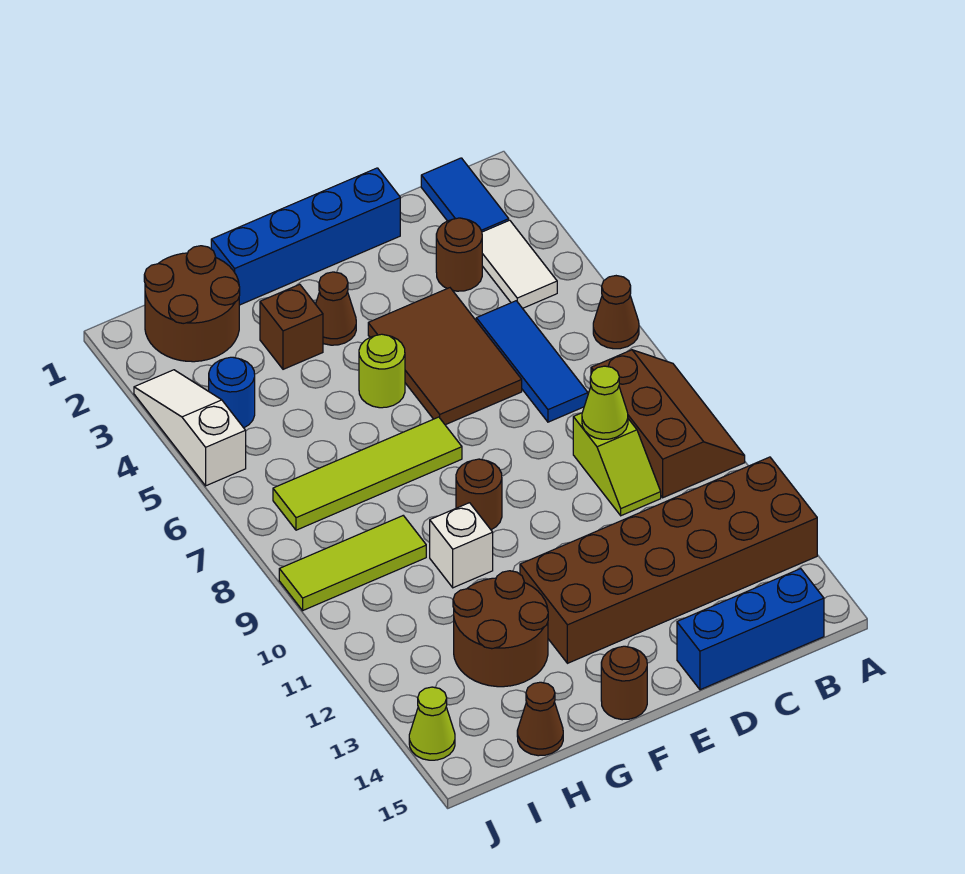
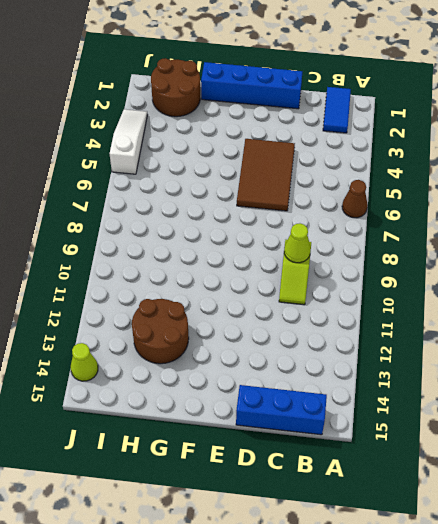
none -> brown slope A8:B10 level 1 top B
none -> brown brick A12:F13 level 1
none -> white tile B3:B4 level 1

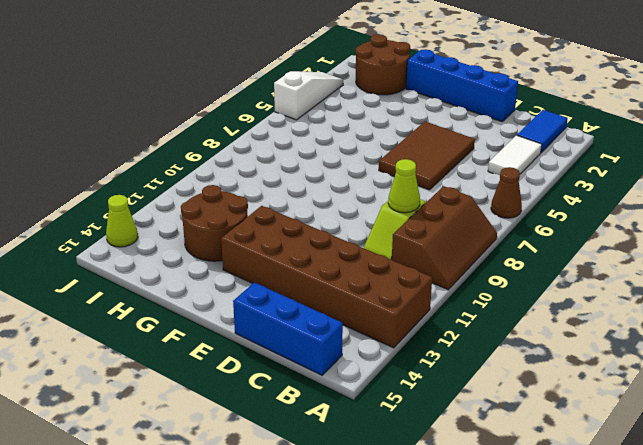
none -> brown round brick C3 level 1
none -> blue tile C5:C7 level 1
none -> brown cone F3 level 1

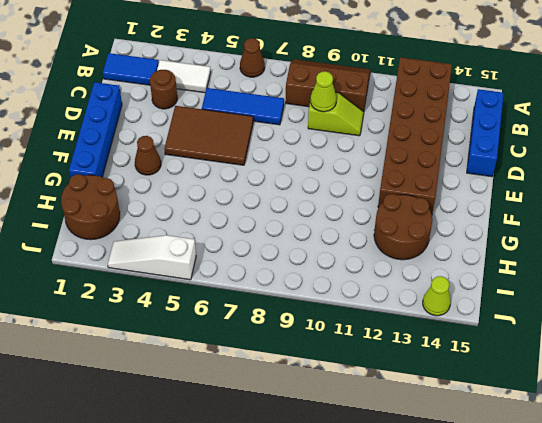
none -> lime round brick F5 level 1
none -> lime tile F7:I7 level 1
none -> brown round brick F9 level 1

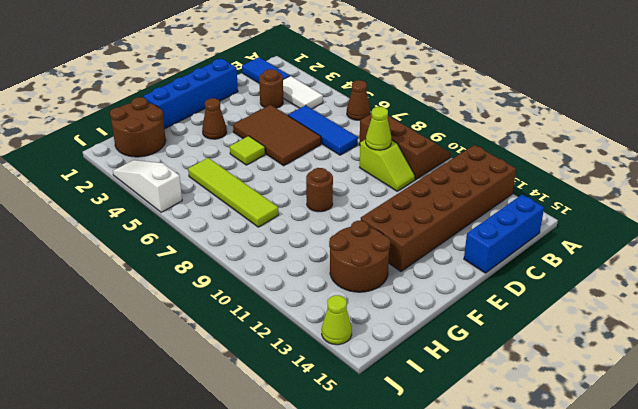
lime tile F5 level 1 -> lime round brick F5 level 1
lime tile H5:H8 level 1 -> lime tile F7:I7 level 1
none -> brown round brick F15 level 1
none -> brown brick G3 level 1
none -> white brick G10 level 1

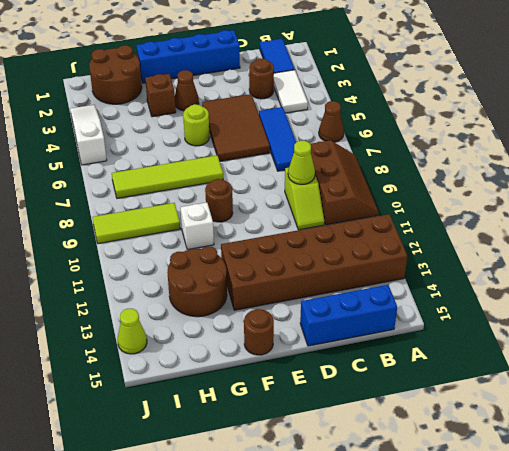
none -> brown cone H15 level 1
none -> blue round brick I4 level 1

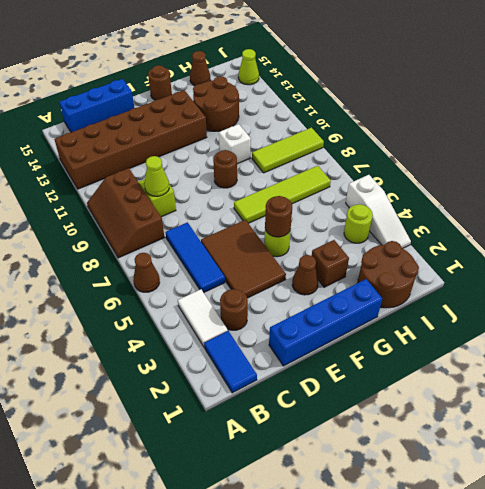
brown round brick F5 level 2 -> none
lime round brick I4 level 1 -> blue round brick I4 level 1

